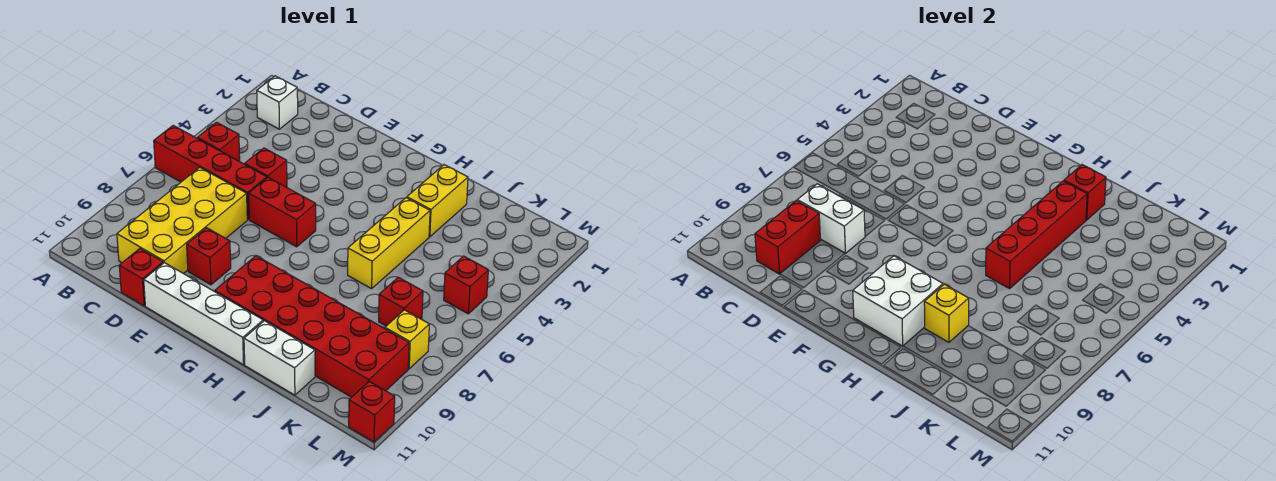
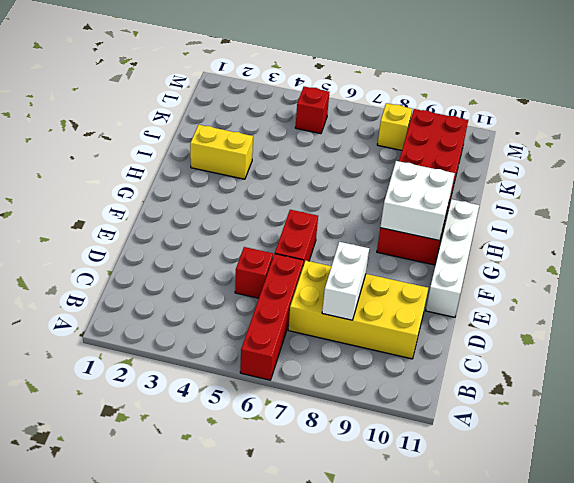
none -> white brick B2 level 1
none -> red brick B5 level 1
none -> red brick D11 level 1

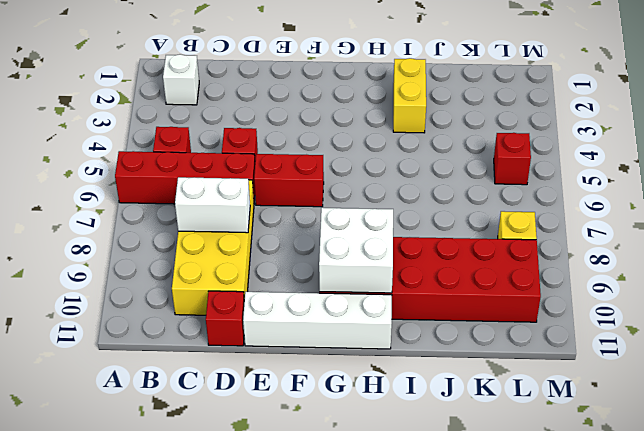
none -> red brick E9 level 1
none -> yellow brick I4:I6 level 1
none -> white brick I11:J11 level 1

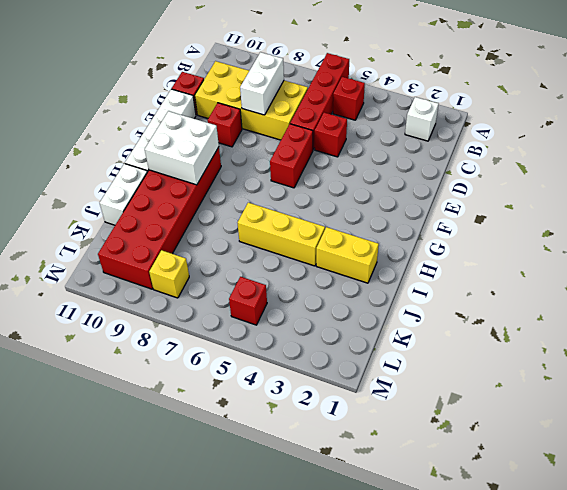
none -> red brick K7 level 1
none -> red brick M11 level 1
none -> red brick C9:C10 level 2

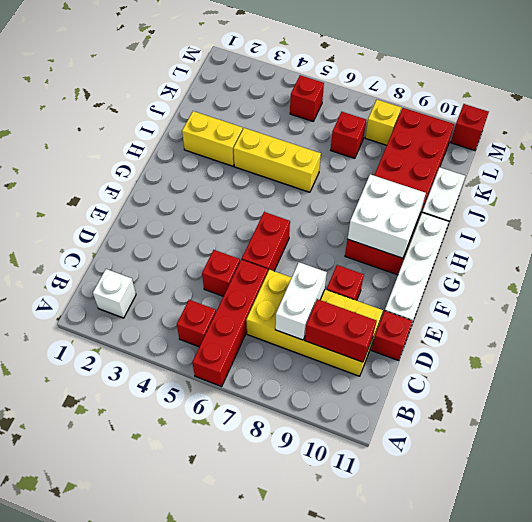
none -> red brick I2 level 2
none -> red brick I3:I6 level 2
none -> yellow brick I9 level 2

